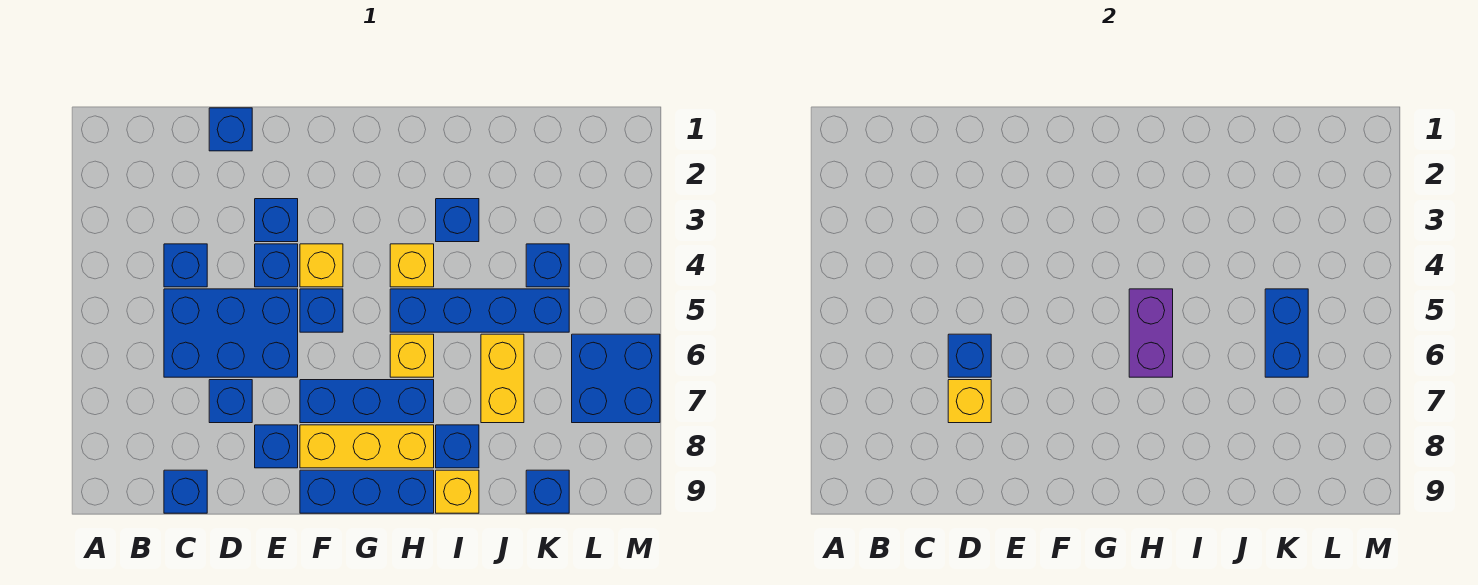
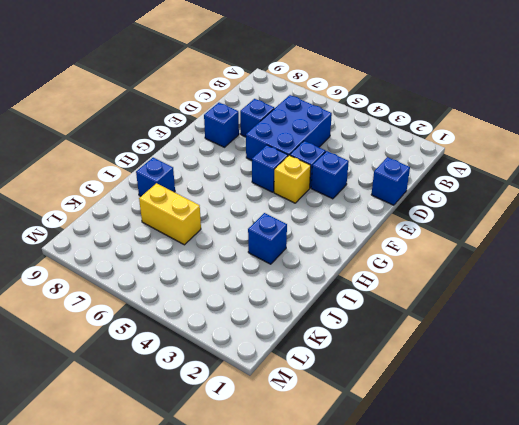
none -> blue brick C4 level 1
none -> blue brick C9 level 1
none -> blue brick F7:H7 level 1

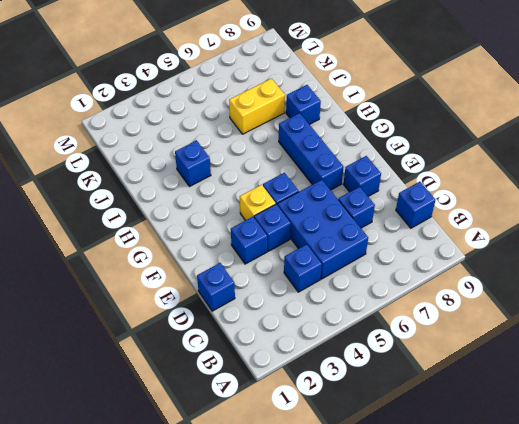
none -> yellow brick F8:H8 level 1
none -> blue brick F9:H9 level 1
none -> yellow brick H4 level 1

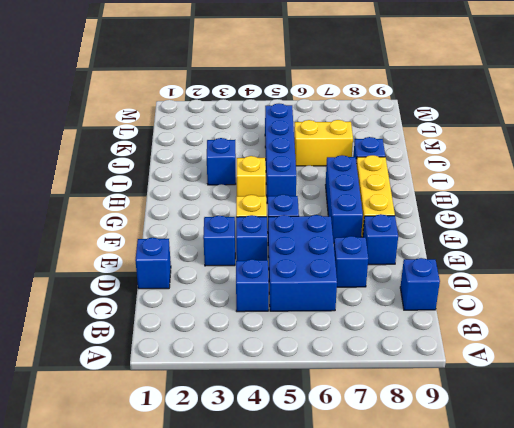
none -> blue brick F9:H9 level 1
none -> yellow brick H6 level 1
none -> yellow brick I9 level 1

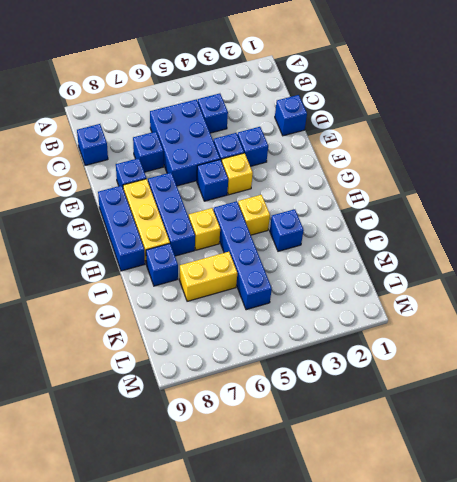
none -> yellow brick I9 level 1
none -> blue brick K4 level 1
none -> blue brick K9 level 1

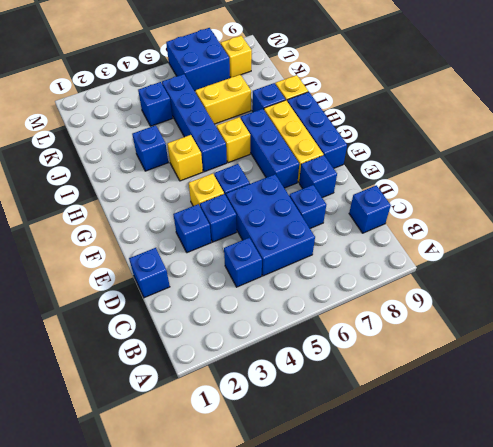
yellow brick L8 level 1 -> yellow brick D7 level 2
none -> blue brick K9 level 1
none -> blue brick D6 level 2
none -> purple brick H5:H6 level 2

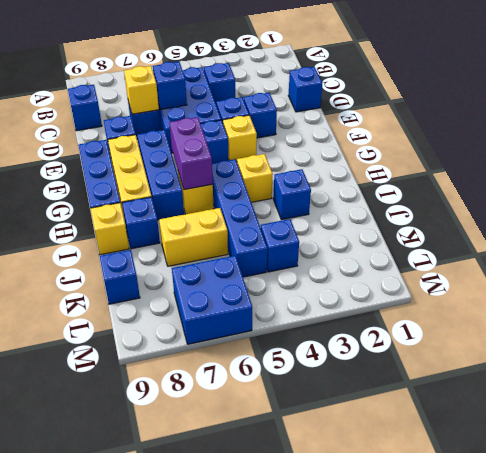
purple brick G6:H6 level 2 -> purple brick H5:H6 level 2
none -> blue brick K5:K6 level 2

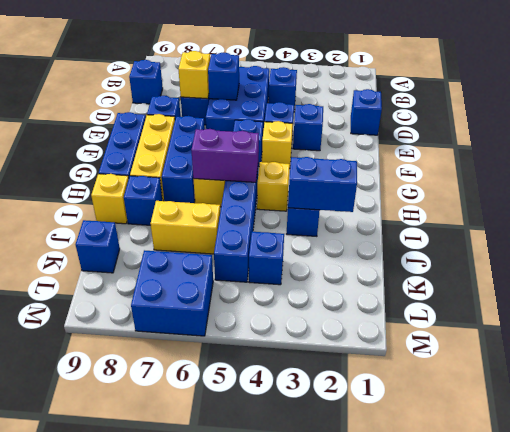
blue brick I2:I3 level 2 -> blue brick K5:K6 level 2

